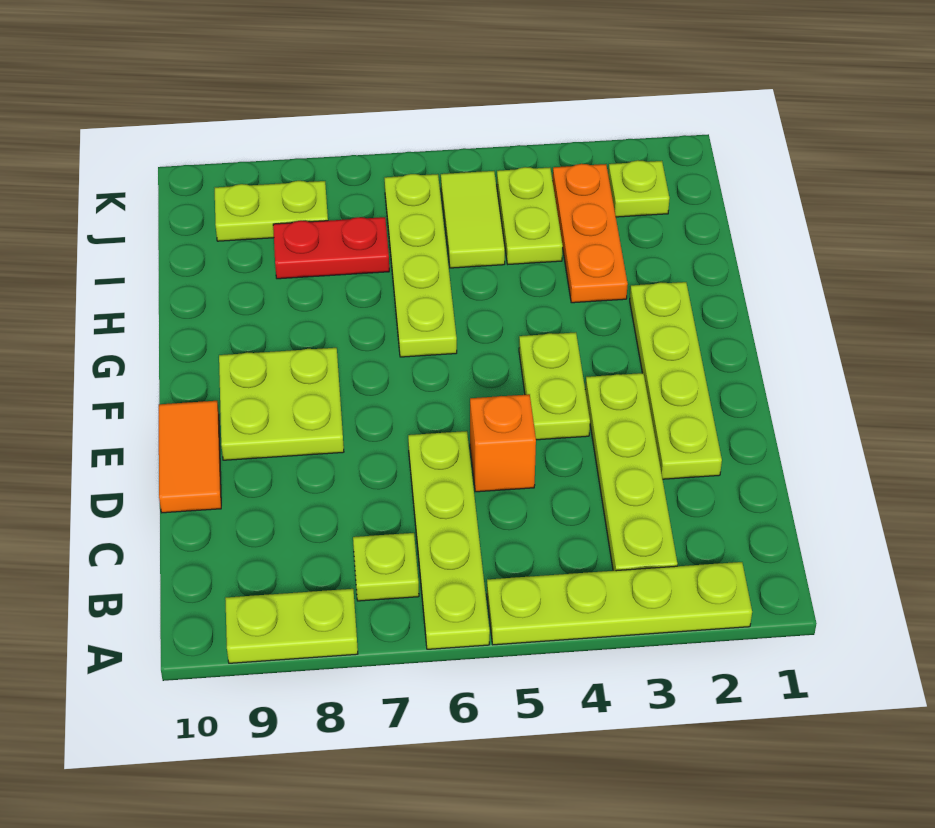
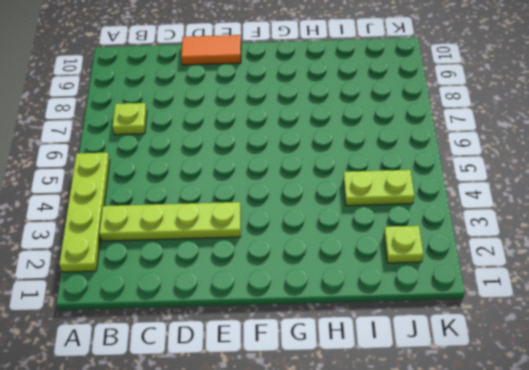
none -> lime plate A6:D6 level 1
none -> lime plate A8:A9 level 1
none -> lime plate D2:G2 level 1

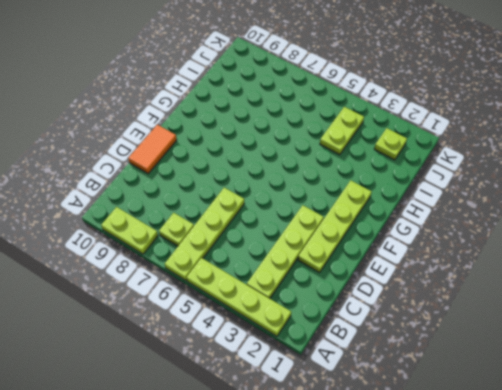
none -> orange brick D5 level 1
none -> lime plate E4:F4 level 1
none -> lime plate E8:F9 level 1

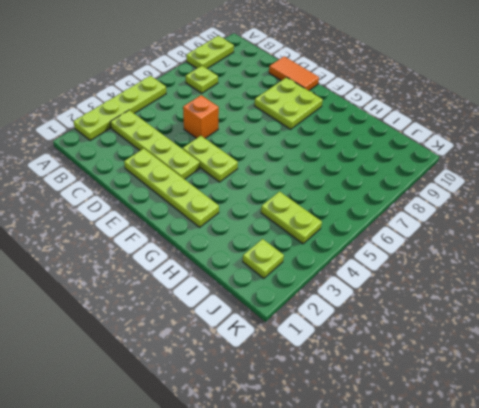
none -> lime plate A6:D6 level 1
none -> lime plate G6:J6 level 1
none -> orange plate H3:J3 level 1

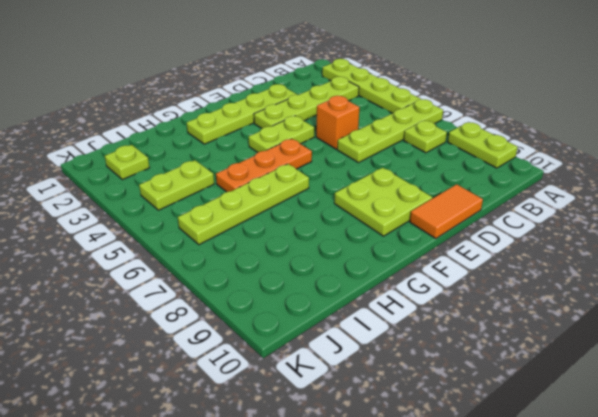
orange plate F5:H5 level 1 -> orange plate H3:J3 level 1
none -> lime tile I5:J5 level 1
none -> red plate I7:I8 level 1
none -> lime plate J8:J9 level 1

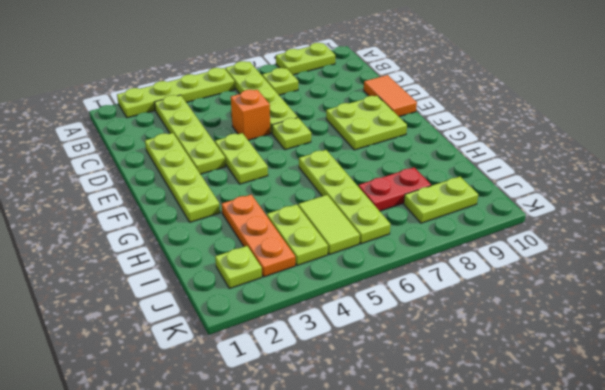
lime plate E6 level 1 -> none

